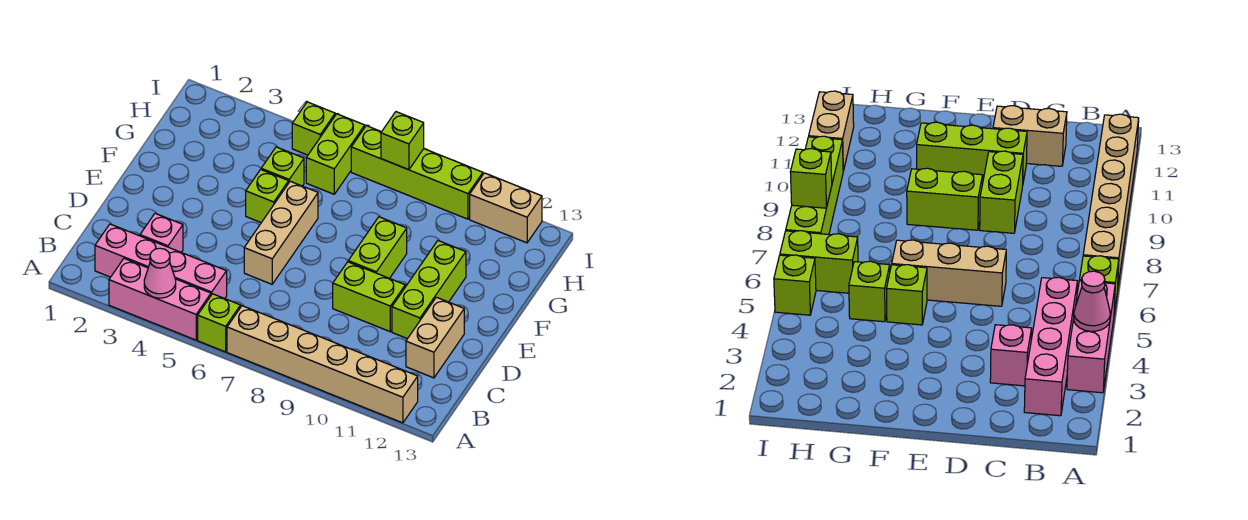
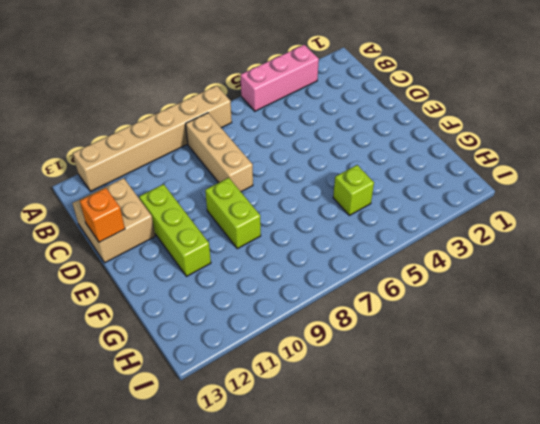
tan brick B8:D8 level 1 -> tan brick D6:F6 level 1
tan brick C12:D13 level 1 -> tan brick C12:D12 level 1
orange brick D13 level 2 -> none
none -> lime brick A6 level 1
none -> pink brick B2:B5 level 1
none -> pink brick C3 level 1

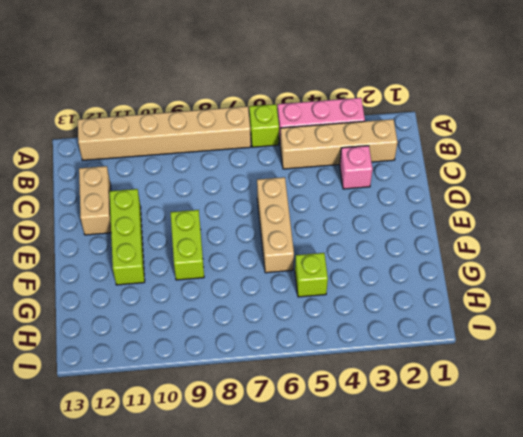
tan brick B2:B5 level 1 -> pink brick B2:B5 level 1
none -> lime brick D9:D10 level 1
none -> lime brick F5 level 1
none -> lime brick H6:I6 level 1

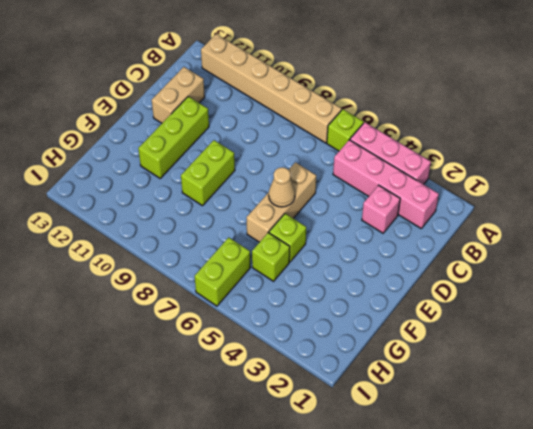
tan cone E6 level 2 -> none
none -> lime brick D9:D10 level 1
none -> lime brick I5 level 1
none -> lime brick I7:I10 level 1

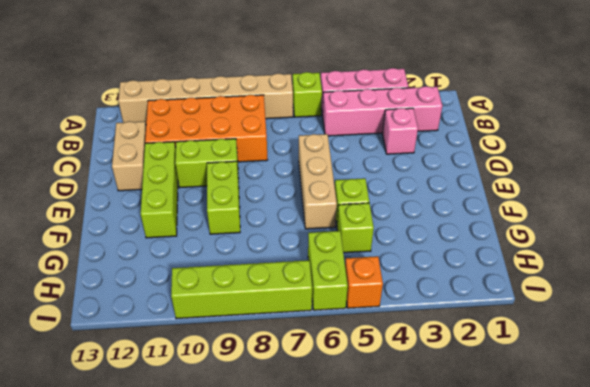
orange brick B8:C11 level 1 -> none
orange brick I5 level 1 -> lime brick I5 level 1
none -> tan brick I11:I12 level 1
none -> pink cone A4 level 2
none -> lime brick I8 level 2

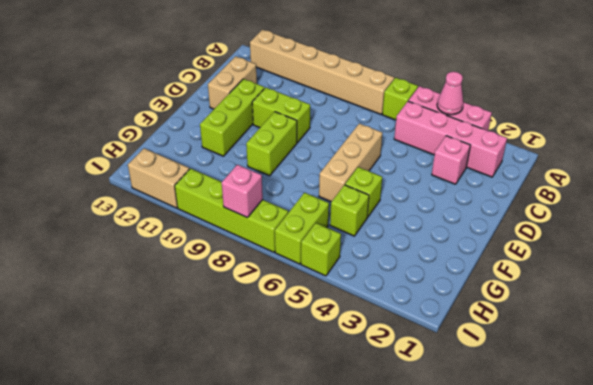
pink brick I8 level 2 -> lime brick I8 level 2

